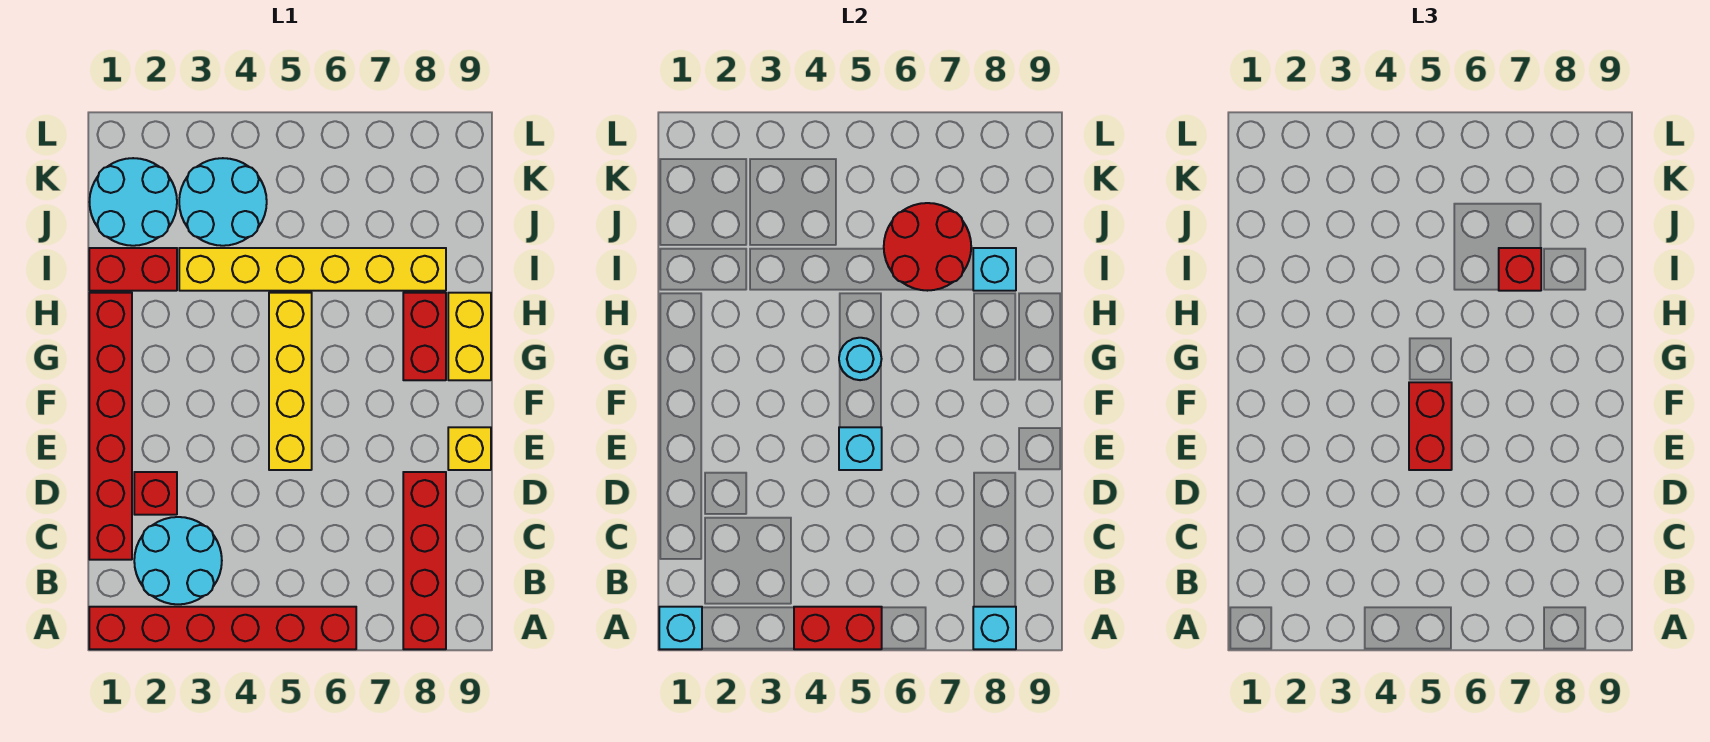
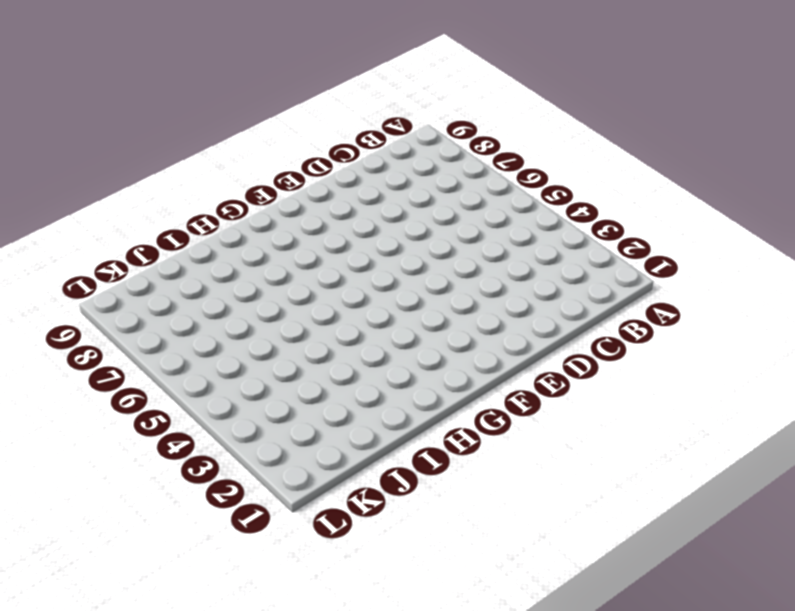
none -> red brick A1:A6 level 1
none -> red brick A8:D8 level 1
none -> cyan round brick B2:C3 level 1

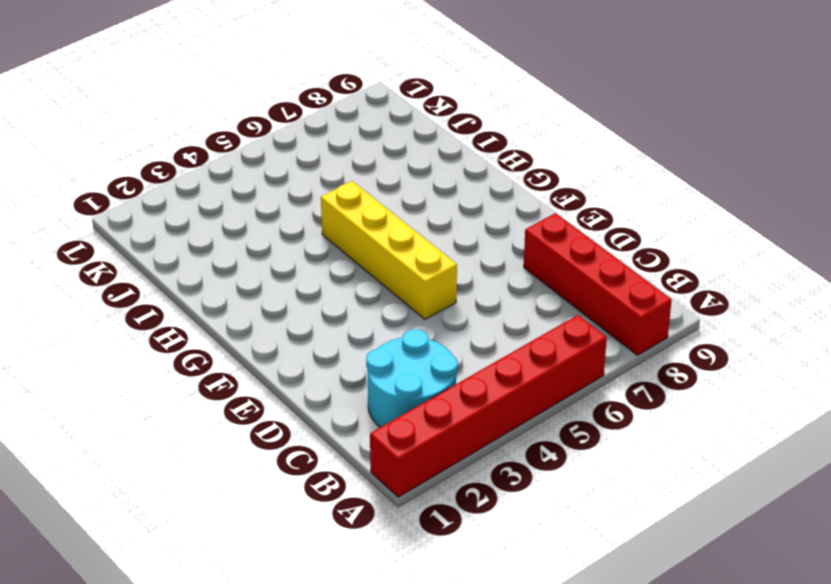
none -> red brick C1:H1 level 1
none -> red brick D2 level 1
none -> yellow brick E9 level 1

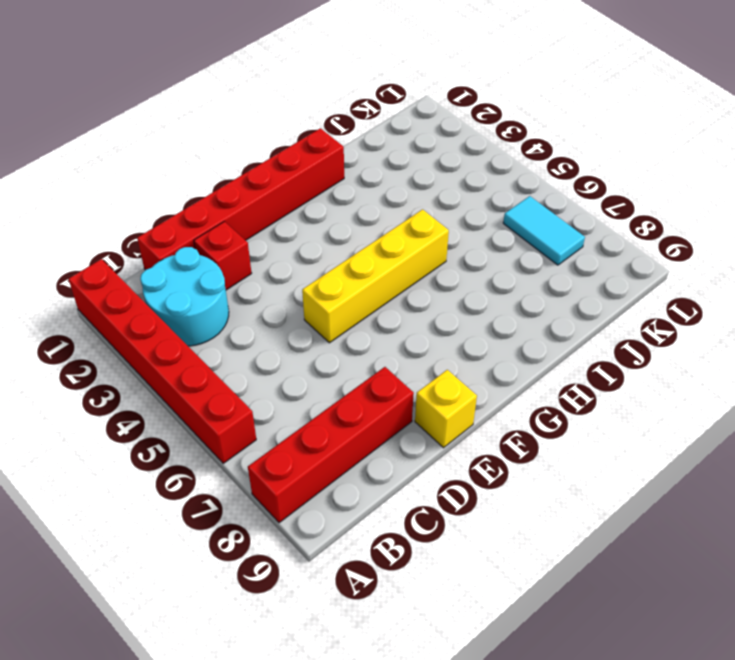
cyan tile K6:K7 level 1 -> none
none -> red brick G8:H8 level 1
none -> yellow brick G9:H9 level 1
none -> red brick I1:I2 level 1

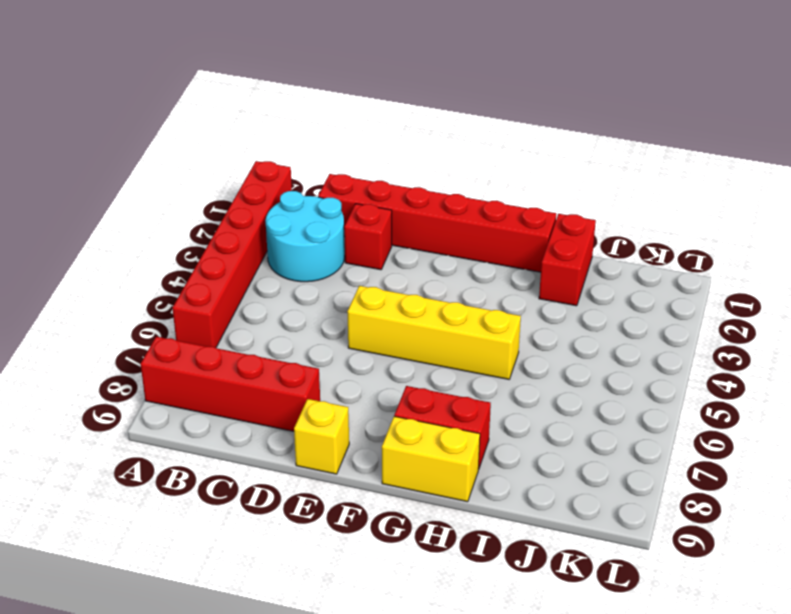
none -> yellow brick I3:I8 level 1
none -> cyan round brick J1:K2 level 1
none -> cyan round brick J3:K4 level 1

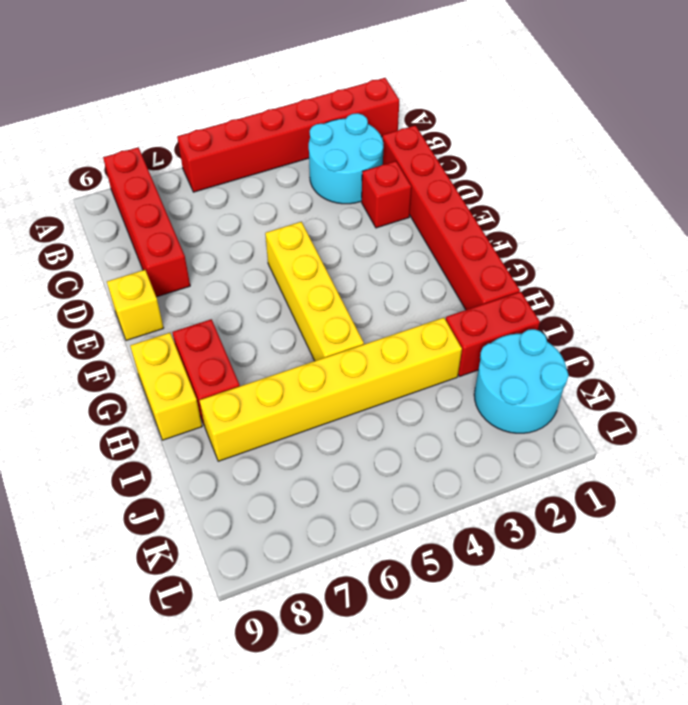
none -> cyan round brick J3:K4 level 1
none -> cyan brick A1 level 2
none -> red brick A4:A5 level 2

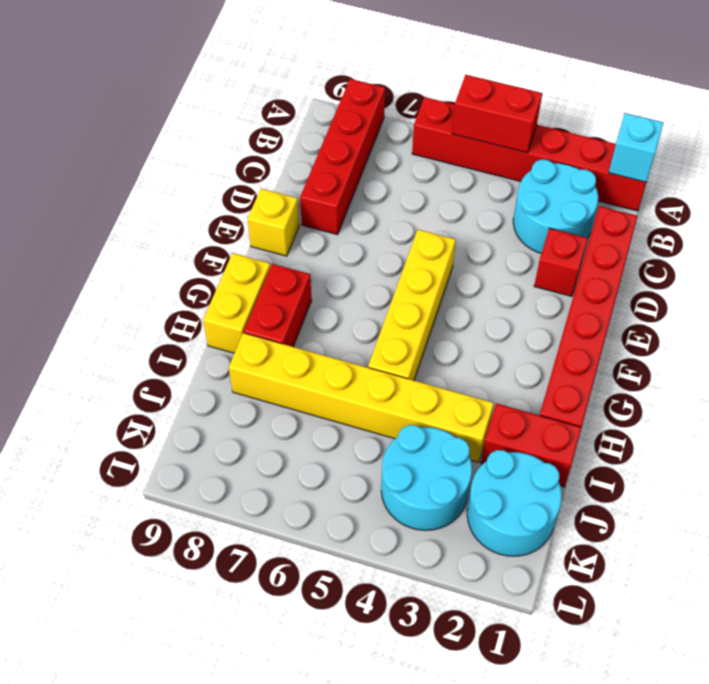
none -> cyan brick A8 level 2
none -> cyan brick E5 level 2
none -> cyan round brick G5 level 2

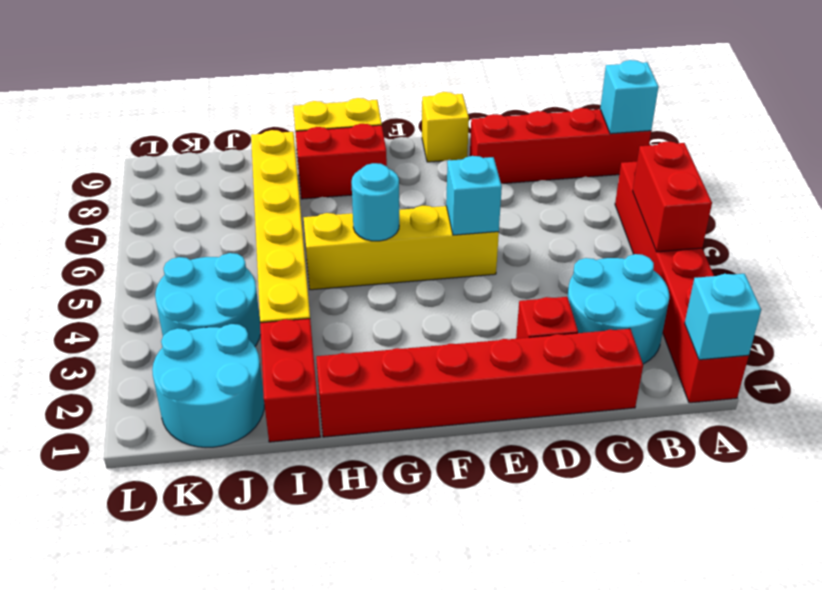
none -> red round brick I6:J7 level 2
none -> cyan brick I8 level 2
none -> red brick E5:F5 level 3

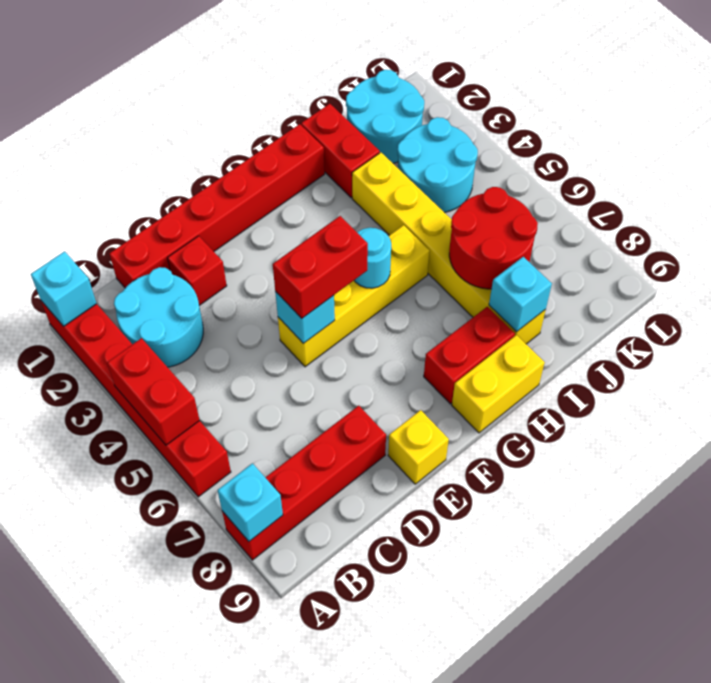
none -> red brick I7 level 3

